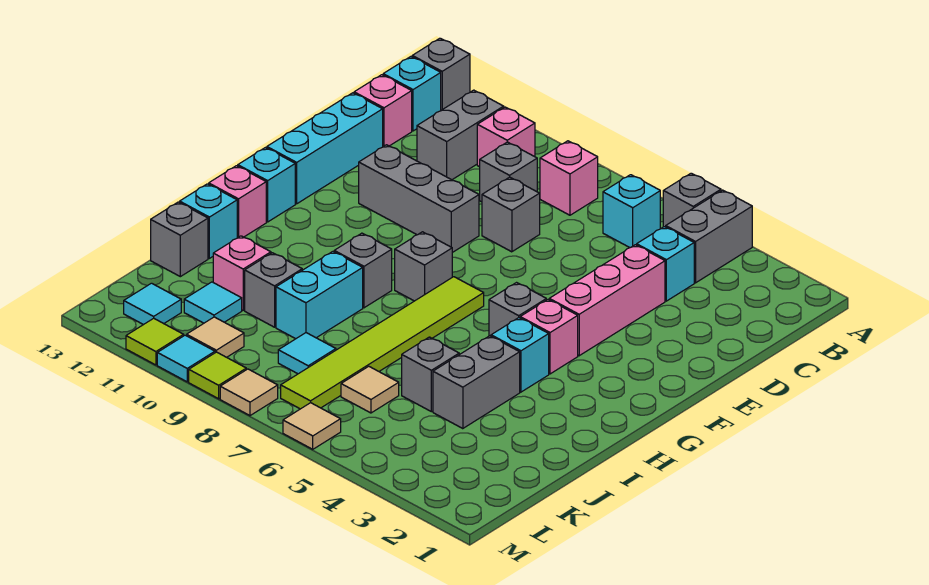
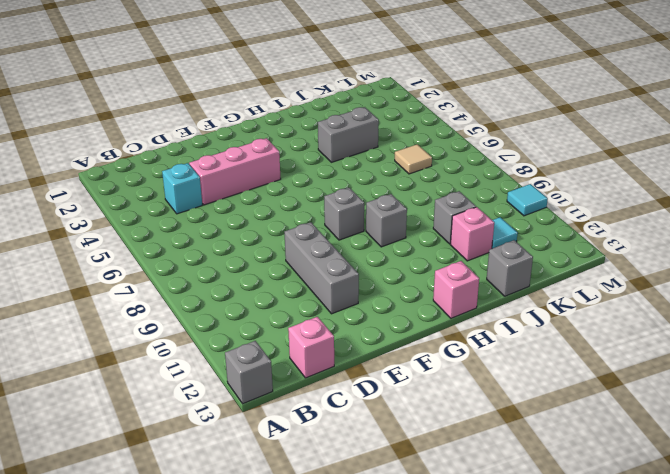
none -> grey brick A4:B4 level 1
none -> grey brick A5 level 1
none -> cyan brick B6 level 1
none -> pink brick B8 level 1

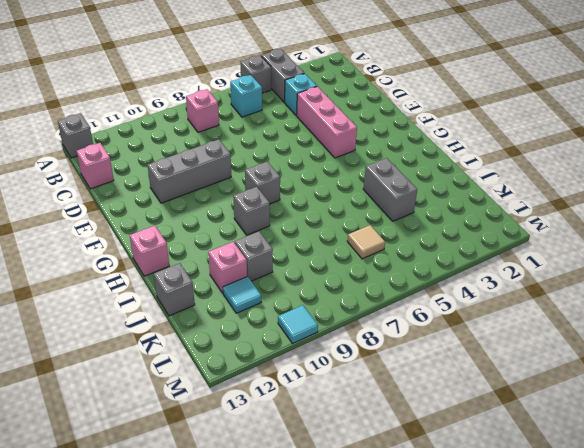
none -> pink brick B10 level 1
none -> grey brick B11:C11 level 1
none -> cyan brick B13 level 1
none -> grey brick C9 level 1

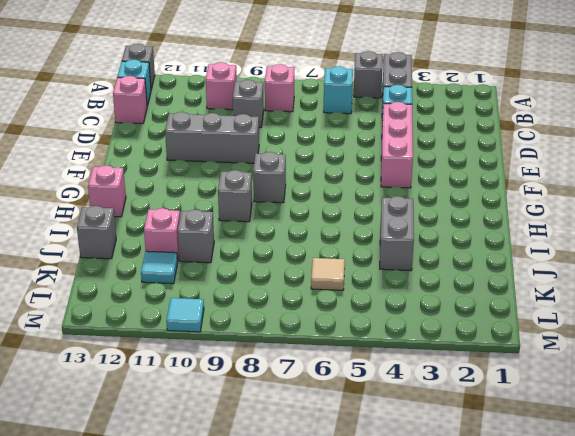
none -> grey brick B11:C11 level 1
none -> grey brick D8 level 1
none -> cyan brick D13:F13 level 1
none -> pink brick G4 level 1

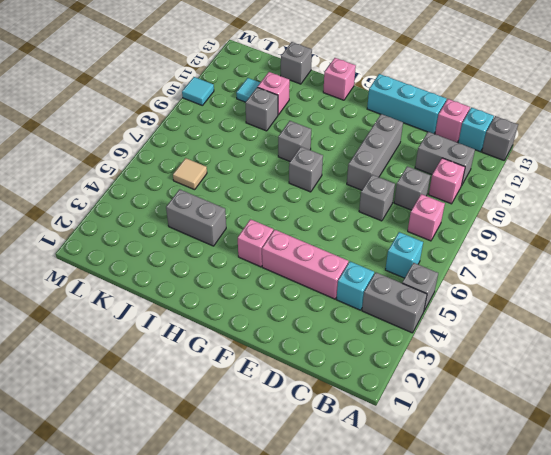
none -> grey brick G5 level 1
none -> lime tile G7:L7 level 1
none -> cyan brick G13 level 1
none -> cyan brick H4 level 1

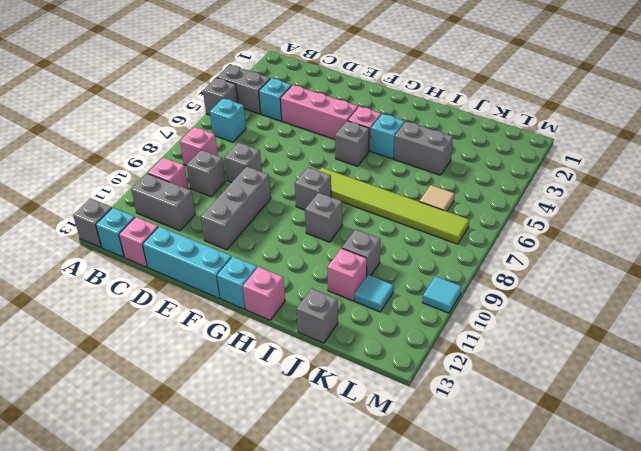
none -> cyan brick I9:J9 level 1
none -> cyan brick I13 level 1
none -> grey brick J5 level 1
none -> cyan tile K8 level 1

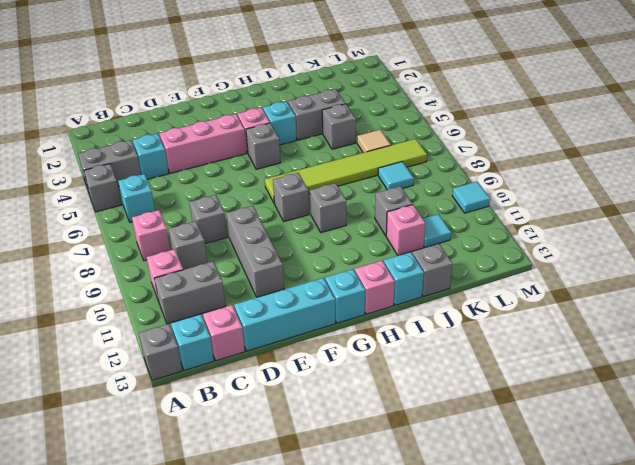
none -> cyan brick I9:J9 level 1
none -> tan tile L10 level 1
none -> cyan tile L12 level 1
none -> tan tile M6 level 1

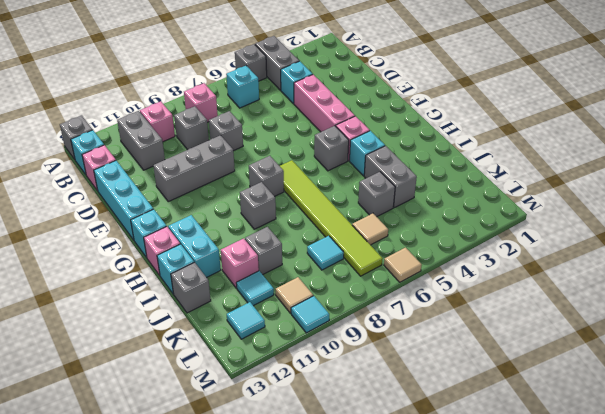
cyan brick H12:I12 level 1 -> cyan brick I9:J9 level 1
none -> tan tile M8 level 1
none -> lime tile M9 level 1
none -> lime tile M11 level 1

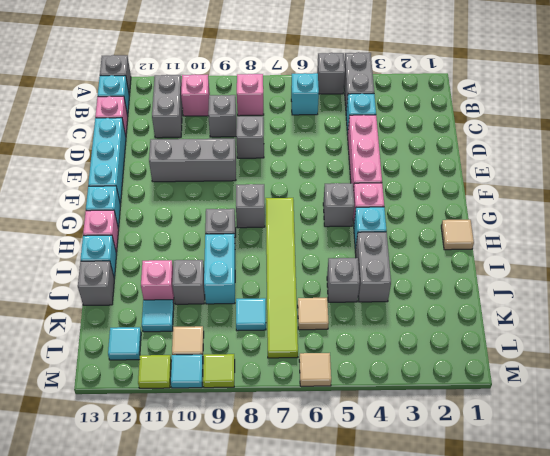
tan tile H1 level 1 -> tan tile M8 level 1

